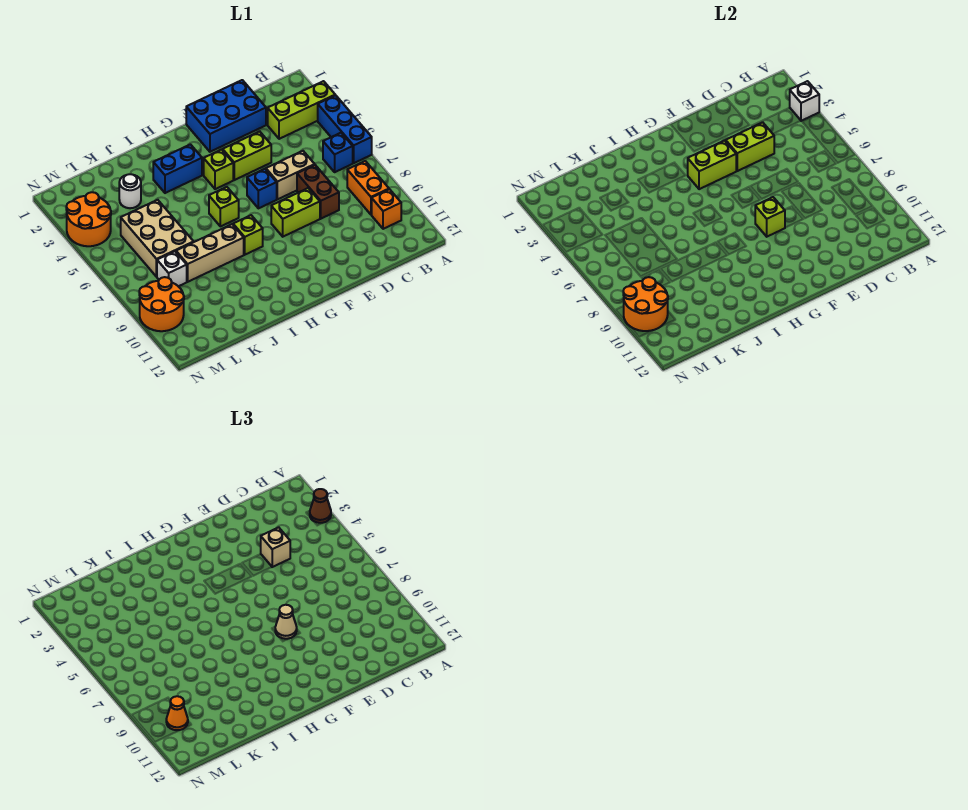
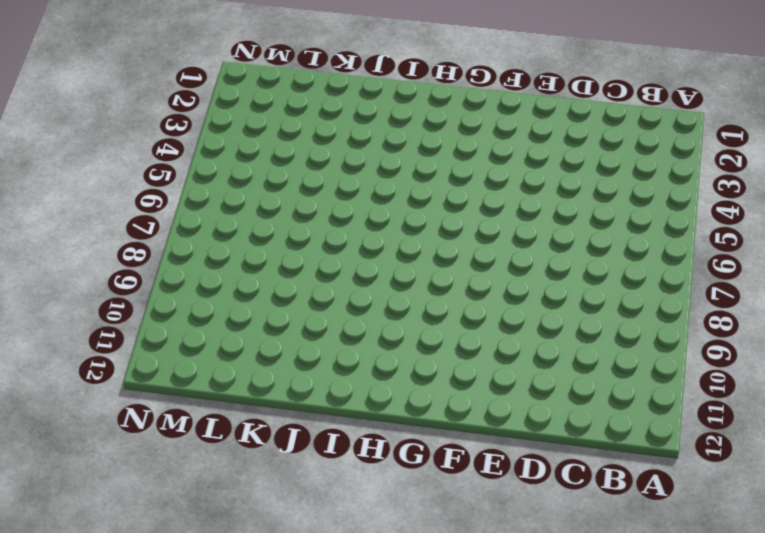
none -> lime brick A3:C3 level 1
none -> blue brick A4:A6 level 1
none -> blue brick B6 level 1
none -> orange brick B8:B9 level 1

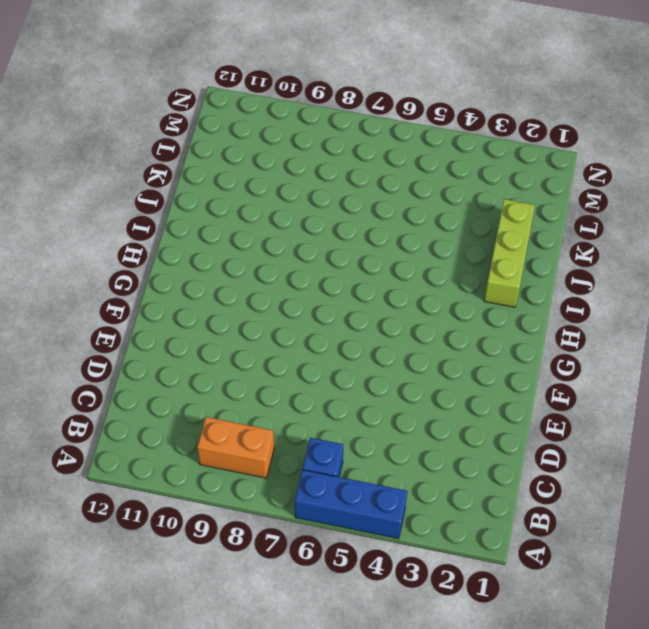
lime brick I2:K2 level 1 -> lime brick A3:C3 level 1
none -> orange brick B10 level 1
none -> blue brick D1:F2 level 1
none -> tan brick D6:E6 level 1
none -> brown brick D7:D8 level 1

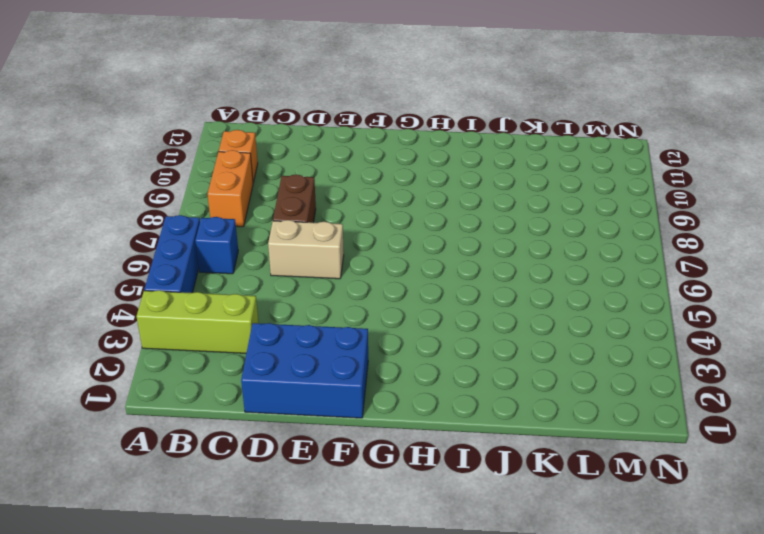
none -> lime brick E4:F4 level 1
none -> lime brick E8:F8 level 1
none -> blue brick F6 level 1
none -> lime brick G4 level 1

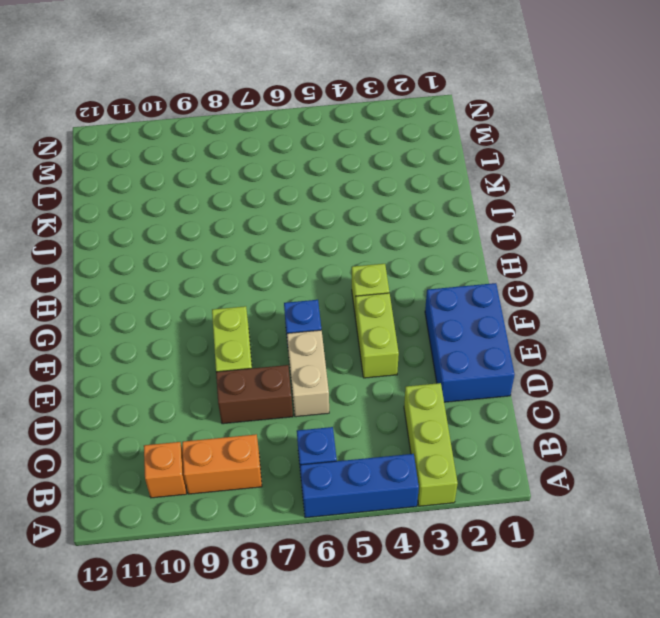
none -> blue brick H3:I3 level 1
none -> lime brick H6 level 1
none -> lime brick H8 level 1
none -> tan brick I8:K8 level 1

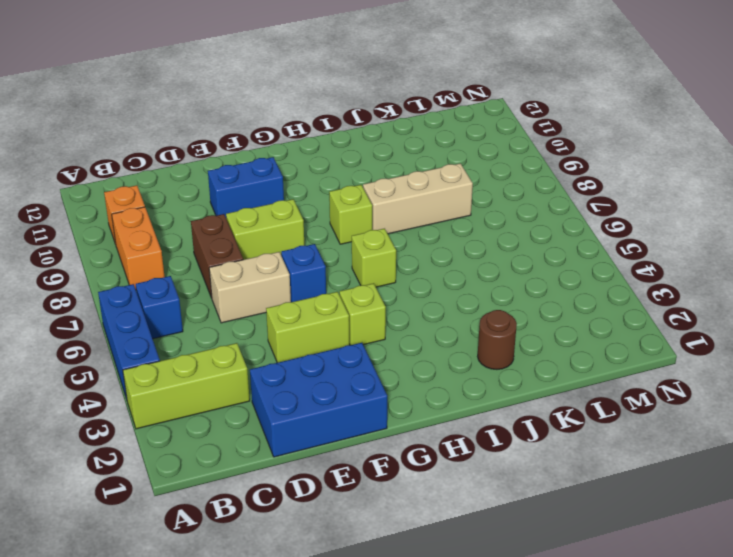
blue brick E10:F10 level 1 -> blue brick H3:I3 level 1
brown round brick J2 level 1 -> none
none -> white round brick K3 level 1
none -> tan brick K5:L7 level 1
none -> white brick L8 level 1
none -> orange round brick M3:N4 level 1

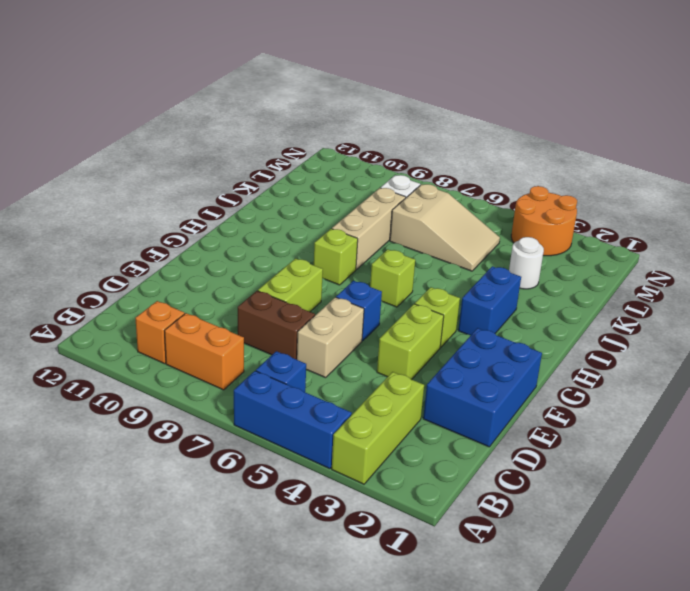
tan slope K5:L7 level 1 top 7 -> tan brick K5:L7 level 1
none -> orange round brick M9:N10 level 1
none -> white brick A3 level 2
none -> lime brick D4:E4 level 2
none -> lime brick F4:G4 level 2

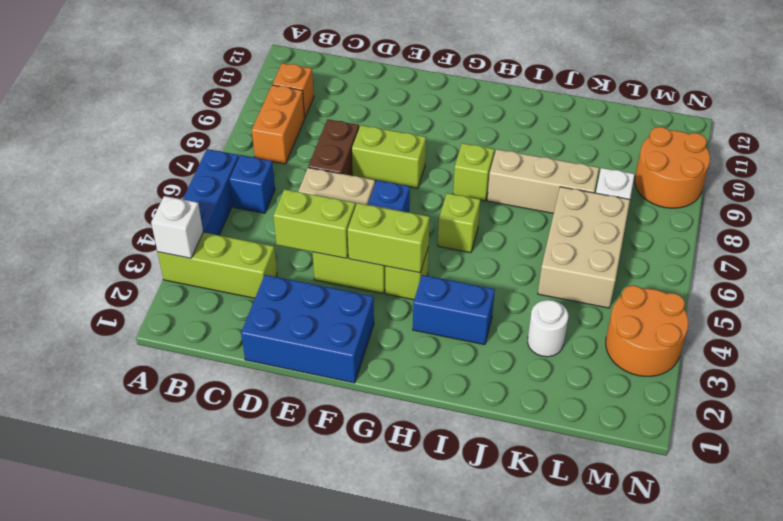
none -> lime brick F8 level 2
none -> orange round brick M9:N10 level 2
none -> brown cone A3 level 3
none -> tan brick D4 level 3

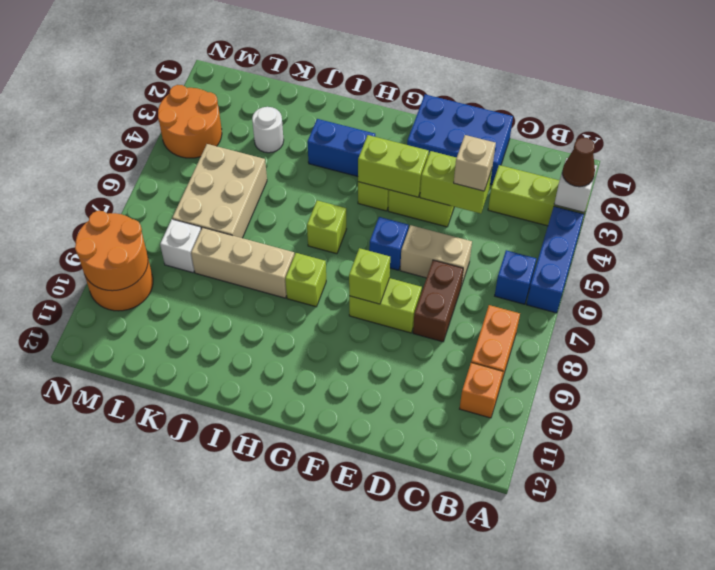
none -> tan cone F8 level 3
none -> orange cone M10 level 3

